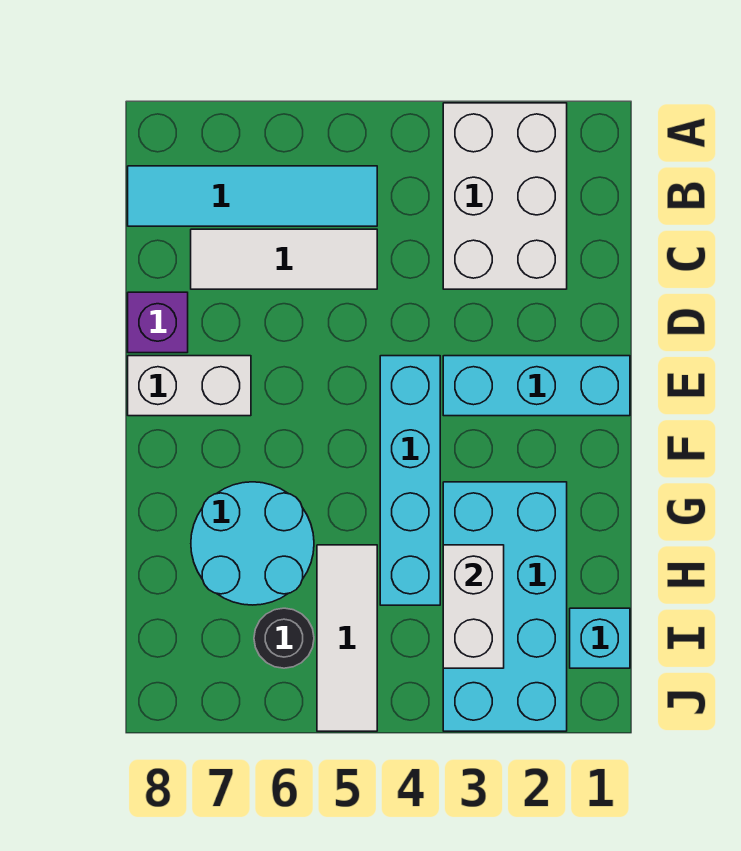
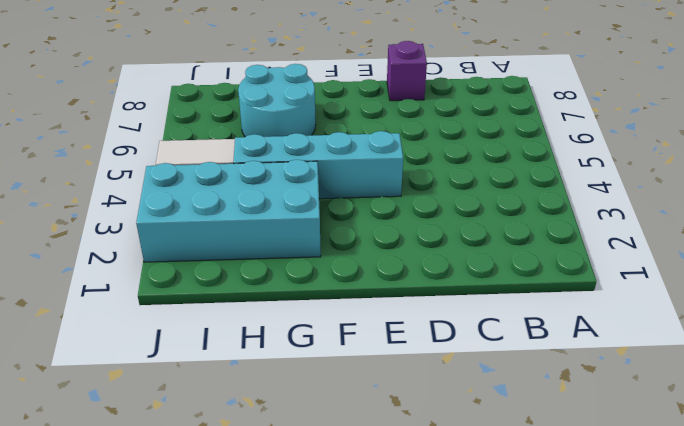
none -> white brick A2:C3 level 1
none -> cyan tile B5:B8 level 1
none -> white tile C5:C7 level 1

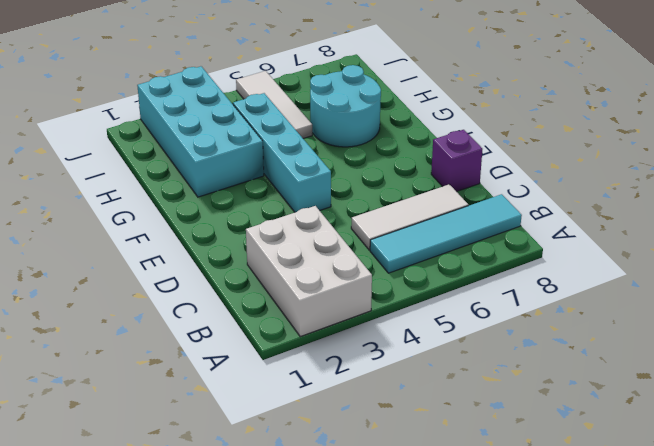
none -> cyan brick E1:E3 level 1
none -> white brick E7:E8 level 1
none -> cyan brick I1 level 1

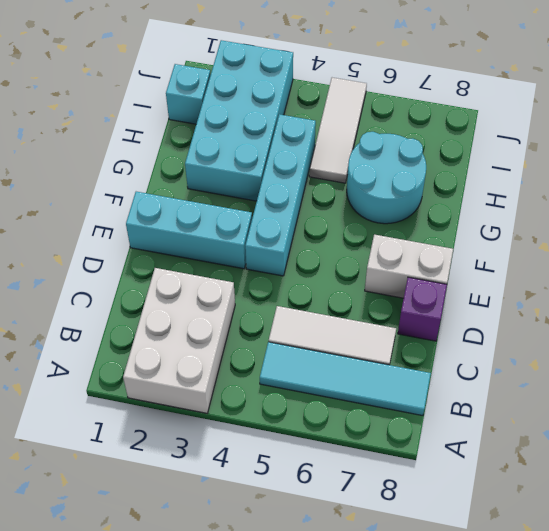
none -> black round brick I6 level 1
none -> white brick H3:I3 level 2

